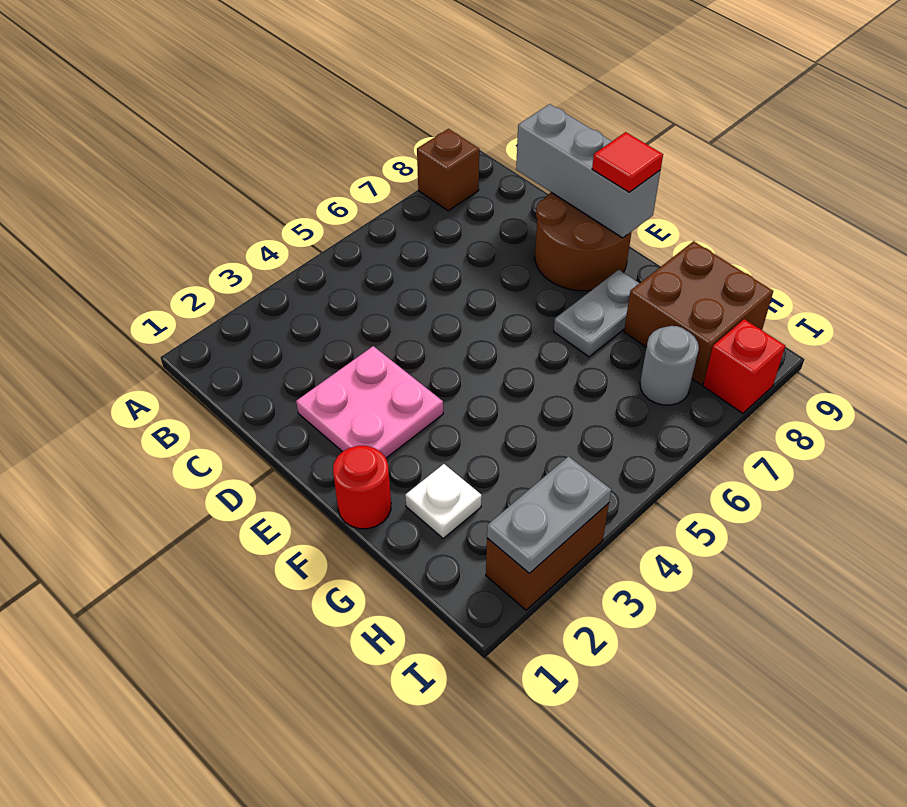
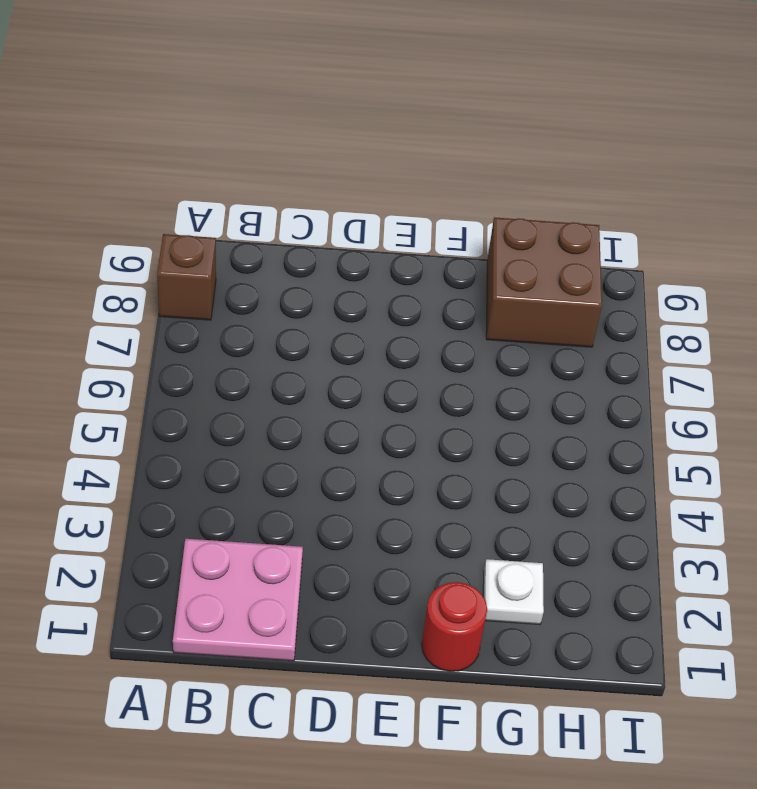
pink plate B1:C2 level 1 -> pink plate D2:E3 level 1
none -> brown round brick D8:E9 level 1
none -> grey plate F7:F8 level 1
none -> grey round brick H7 level 1

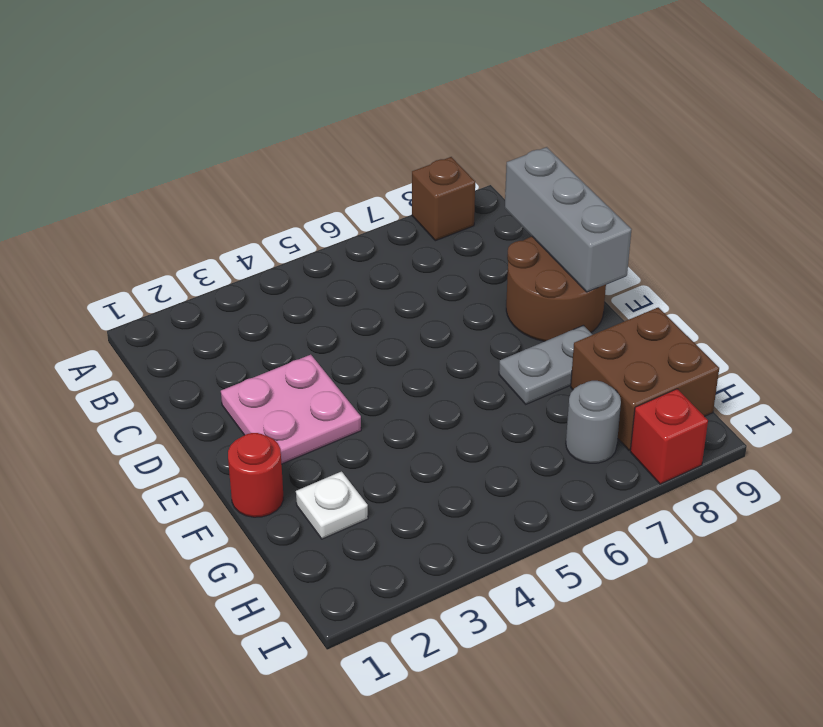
none -> brown brick I2:I3 level 1
none -> grey plate I2:I3 level 2
none -> red tile E9 level 3

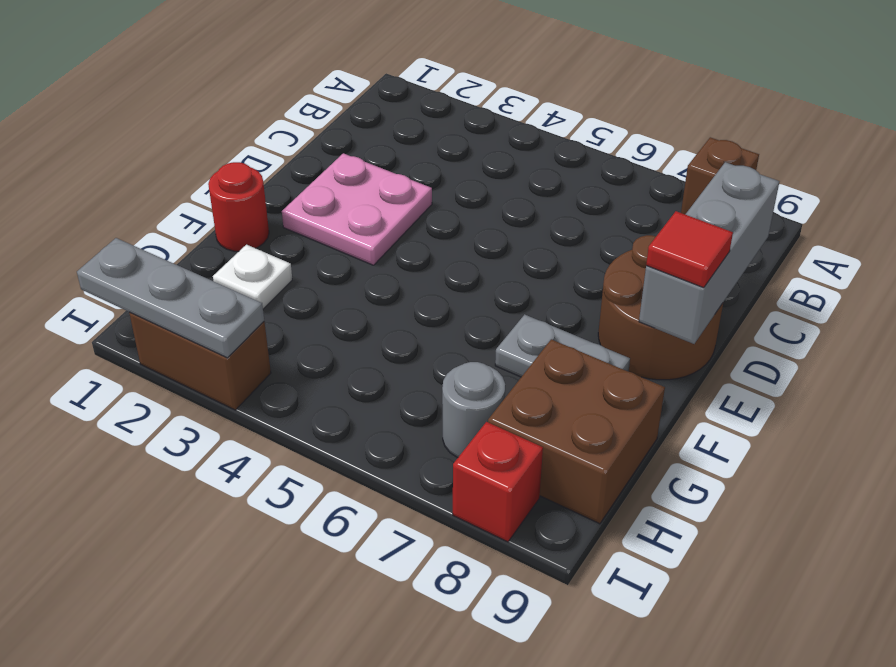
grey plate I1:I3 level 2 -> grey plate I2:I3 level 2

